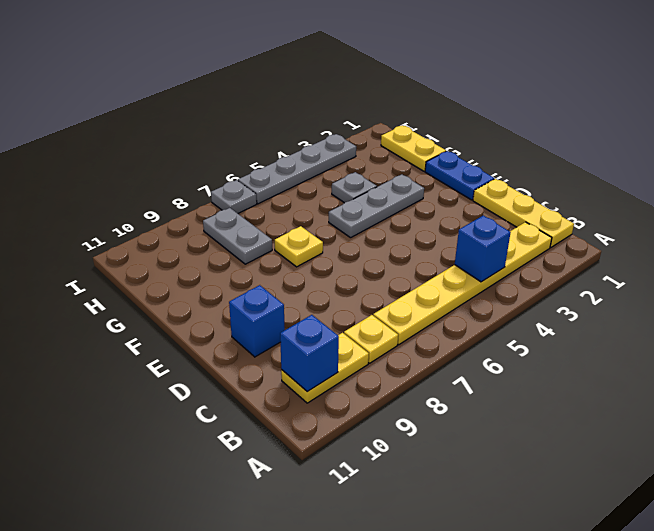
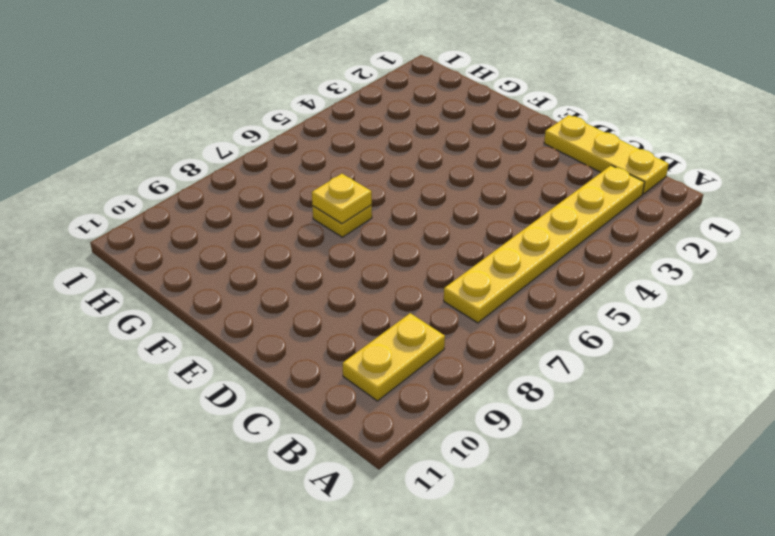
yellow plate F7 level 2 -> yellow plate B8 level 1
none -> blue brick D10 level 1
none -> blue plate E1:F1 level 1
none -> grey plate F3:F5 level 1

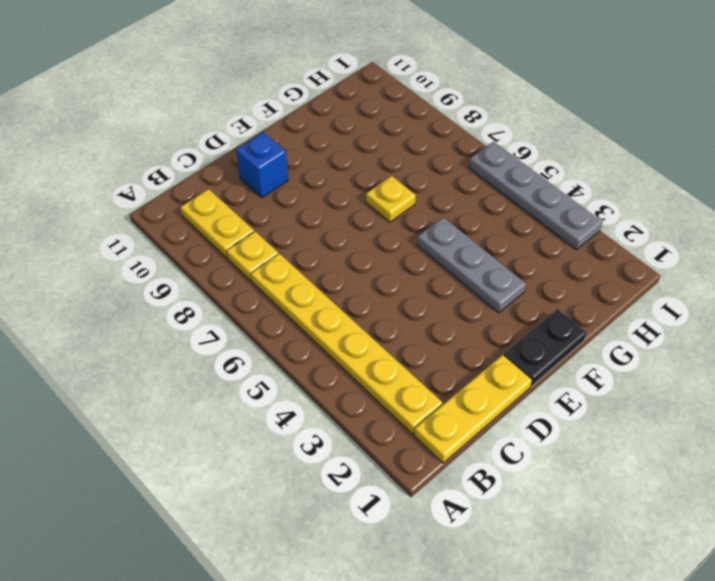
black plate E1:F1 level 1 -> blue plate E1:F1 level 1
none -> yellow plate G1:H1 level 1
none -> grey plate G4 level 1
none -> grey plate G8:H8 level 1

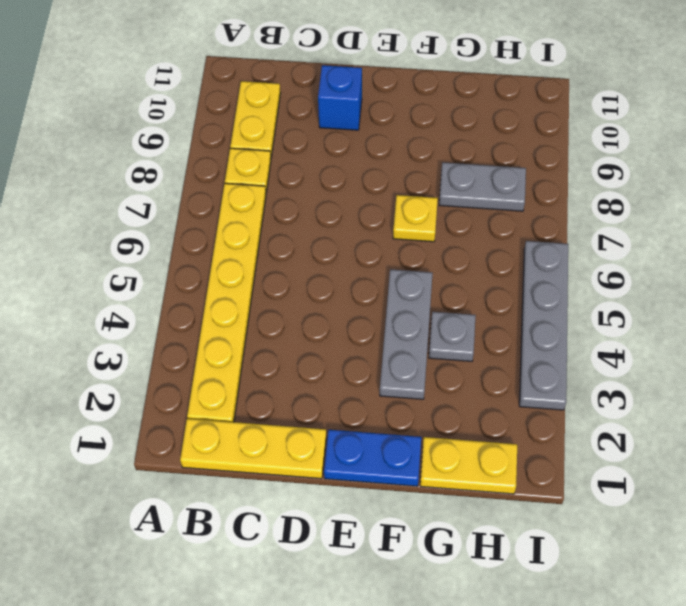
none -> grey plate I7 level 1
none -> blue brick B4 level 2
none -> blue brick B10 level 2

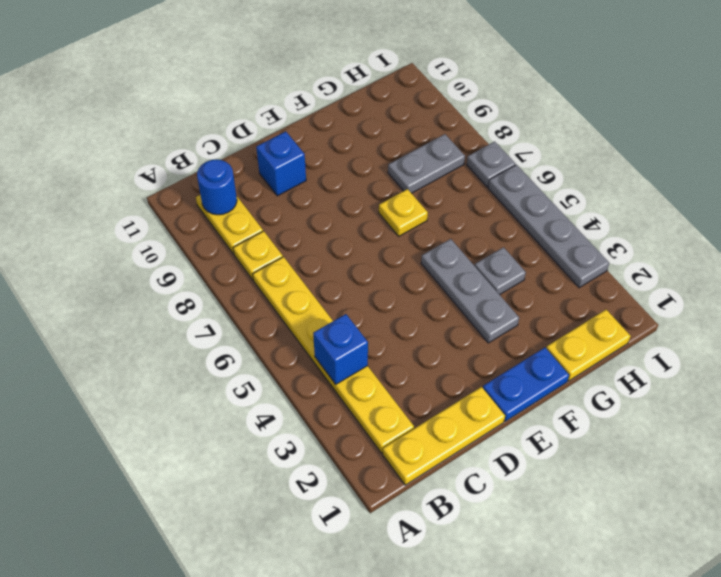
blue round brick B10 level 2 -> blue brick B10 level 2

